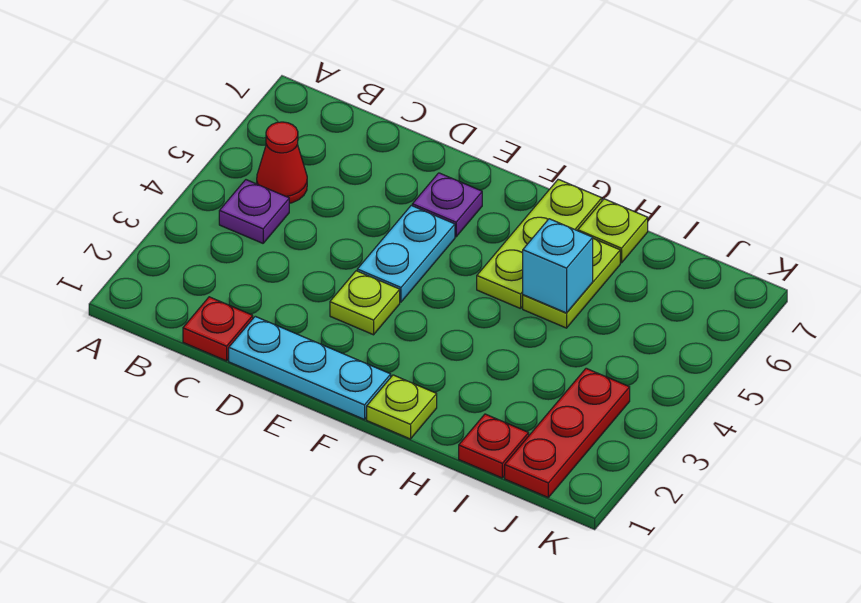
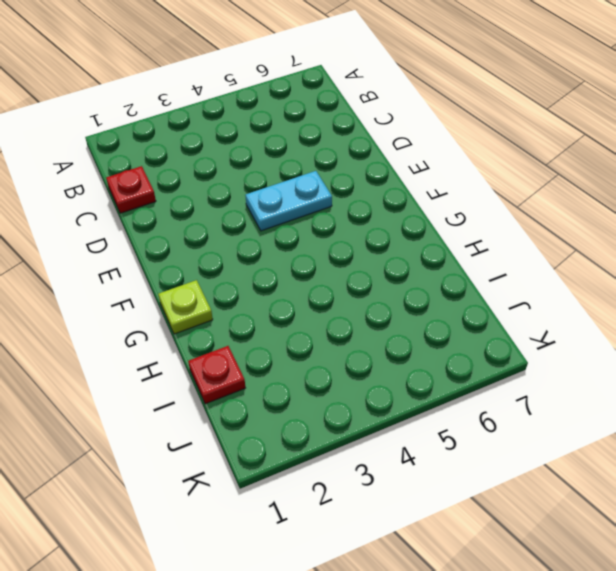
none -> purple plate B4 level 1
none -> red cone B5 level 1
none -> cyan plate D1:F1 level 1

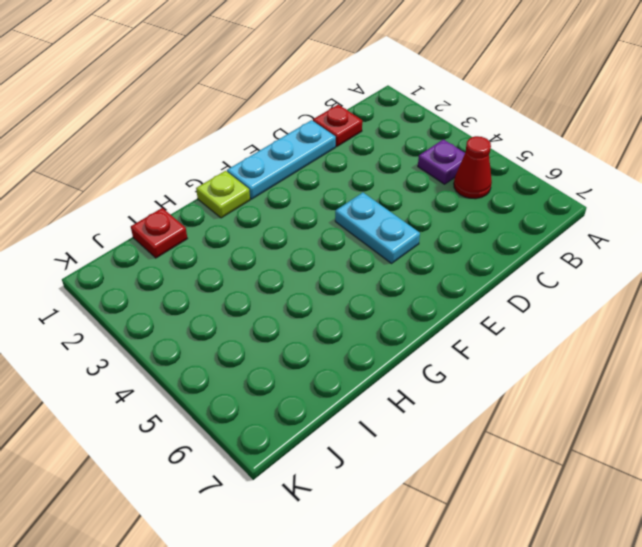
none -> lime plate E3 level 1
none -> purple plate E6 level 1
none -> lime plate G5:G7 level 1

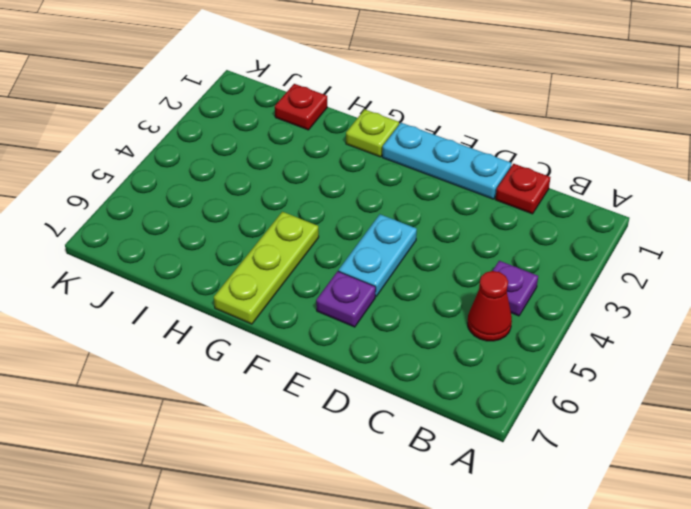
none -> lime plate E3 level 1
none -> lime plate H5:H6 level 1
none -> lime plate H7 level 1

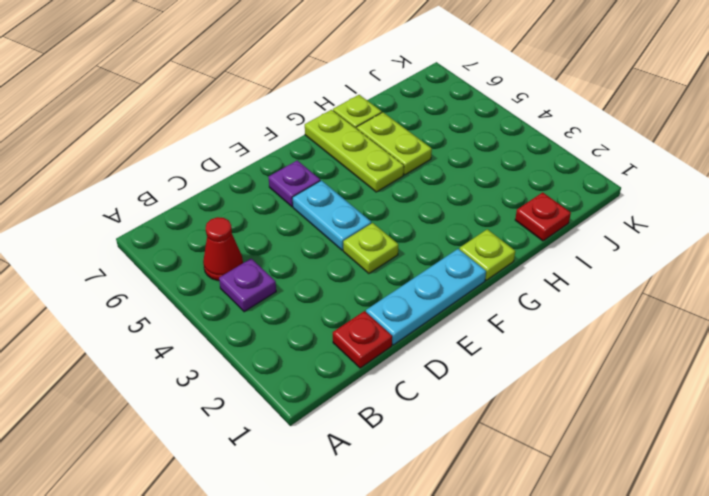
none -> red plate J1:J3 level 1
none -> cyan brick H5 level 2

